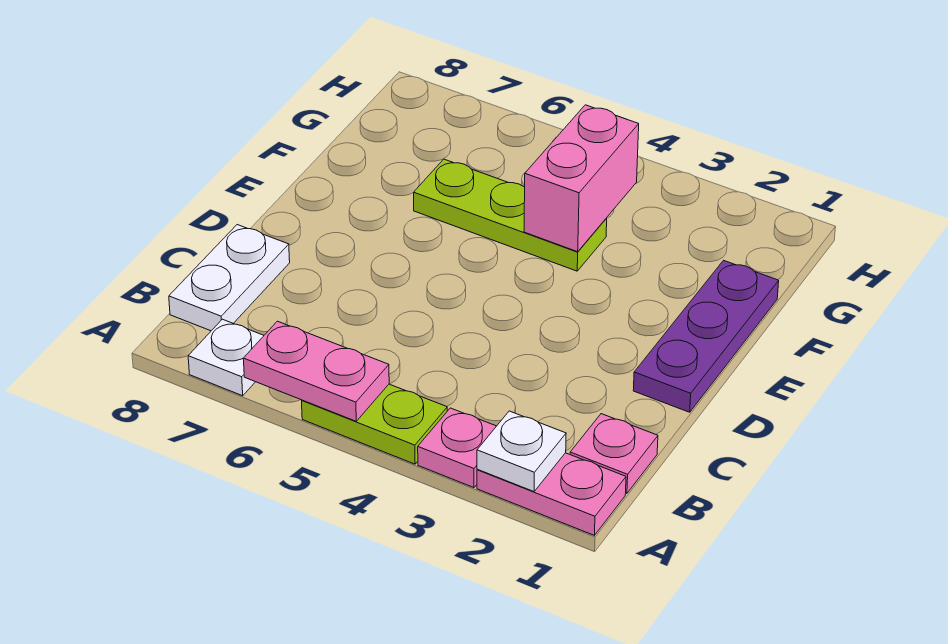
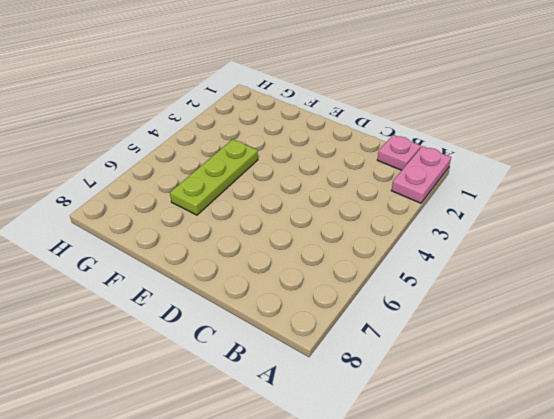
none -> pink plate A3 level 1
none -> lime plate A4:A5 level 1

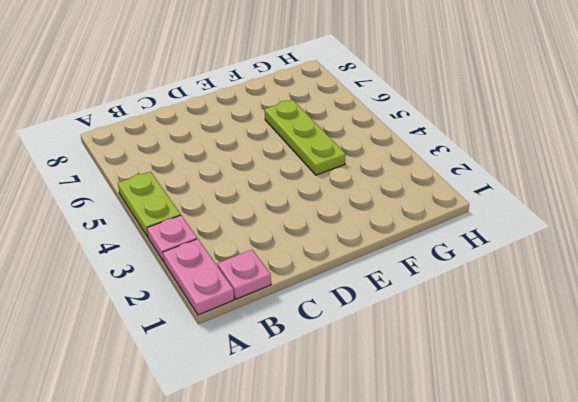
none -> white plate A7 level 1
none -> white plate B8:C8 level 1

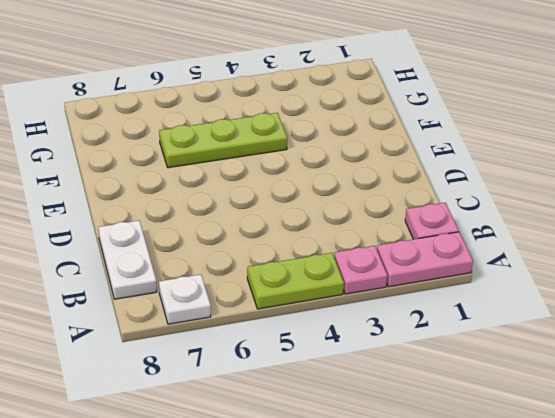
none -> purple plate D1:F1 level 1
none -> white plate A2 level 2

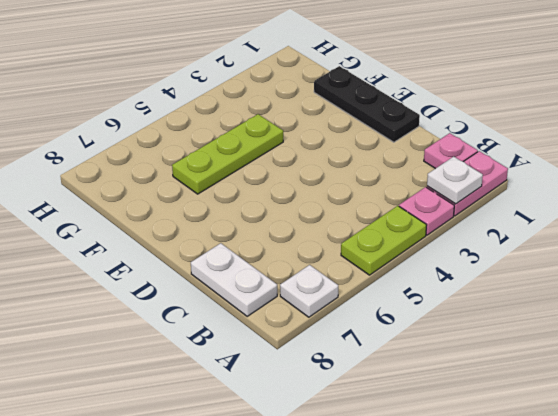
black plate D1:F1 level 1 -> purple plate D1:F1 level 1
none -> pink plate A5:A6 level 2
none -> pink brick F4:G4 level 2

